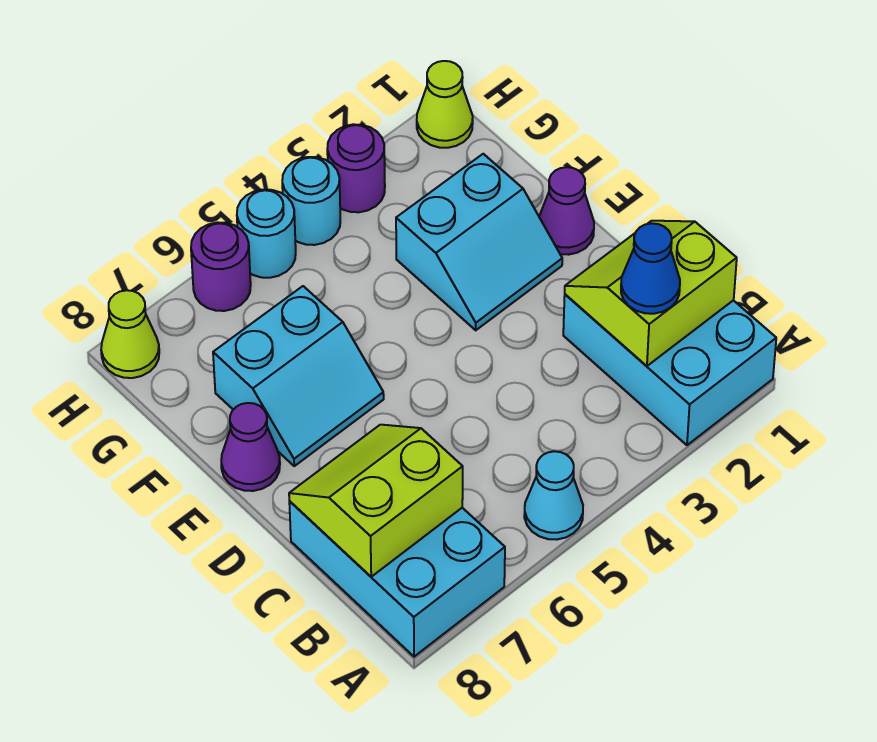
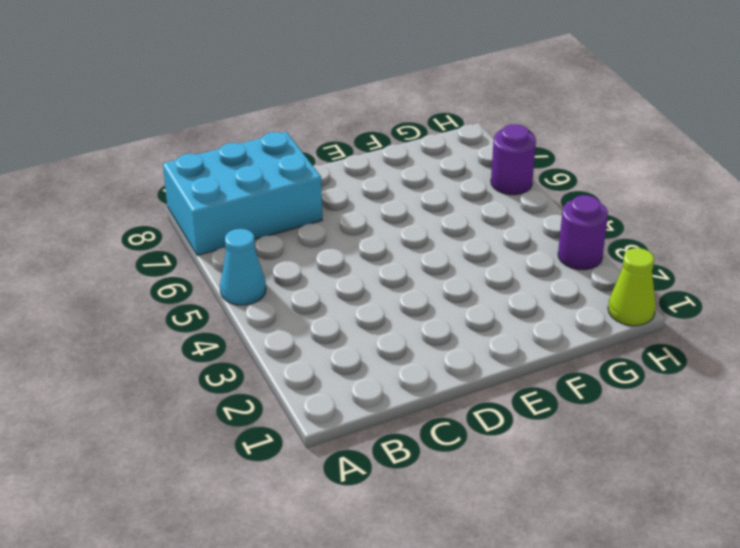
none -> cyan brick A1:C2 level 1
none -> purple cone E1 level 1
none -> cyan slope E2:F3 level 1 top F

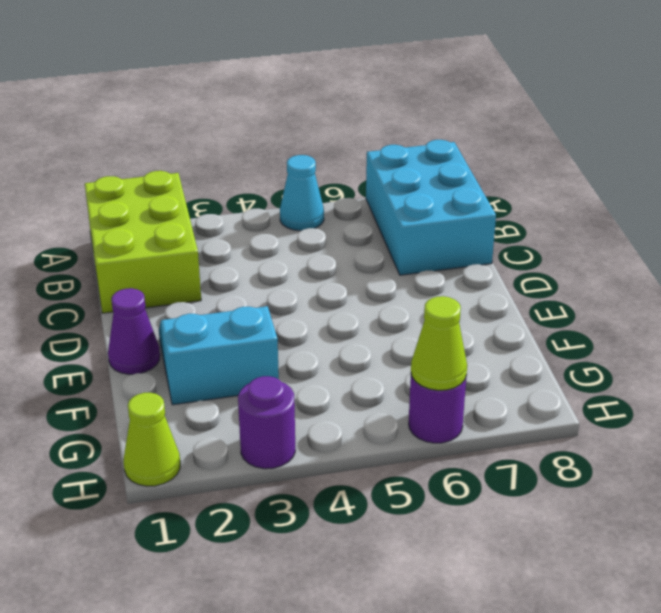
lime brick A1:C2 level 1 -> cyan brick A1:C2 level 1
lime cone H6 level 2 -> lime cone H8 level 1
none -> cyan slope E6:F7 level 1 top F
none -> purple cone E8 level 1
none -> cyan round brick H4 level 1

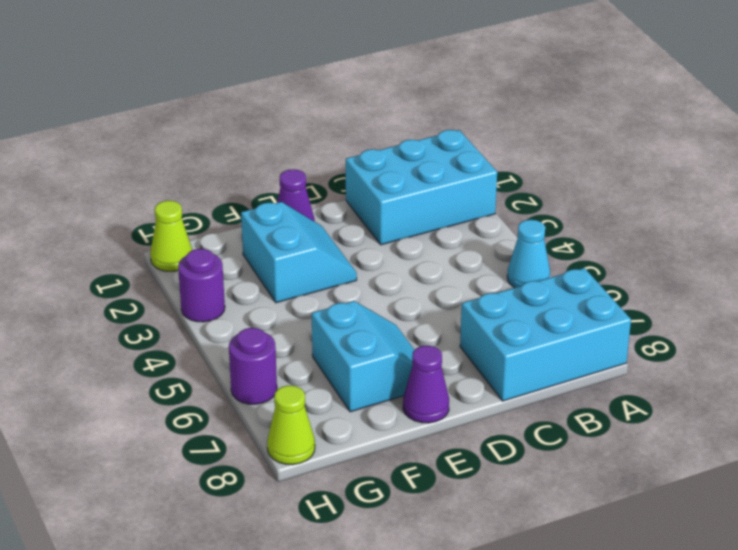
none -> cyan round brick H4 level 1
none -> cyan round brick H5 level 1
none -> lime slope B1:C2 level 2 top B

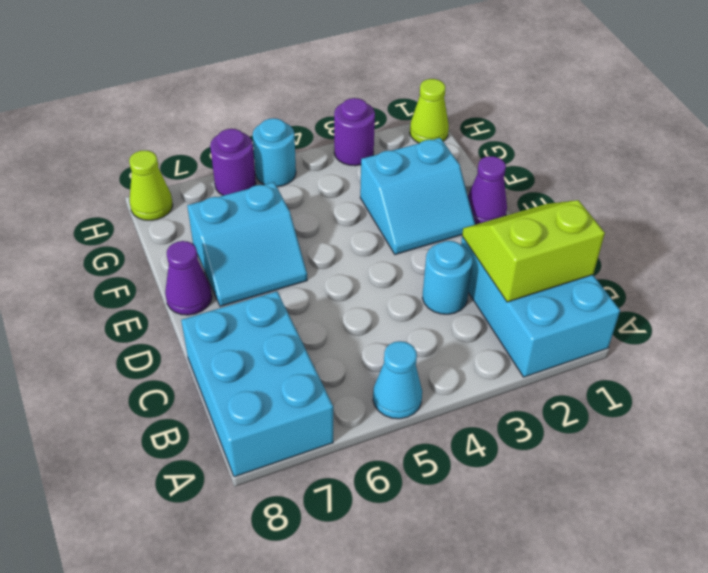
cyan round brick C3 level 1 -> cyan round brick H4 level 1
none -> lime slope B7:C8 level 2 top B
none -> blue cone B2 level 3

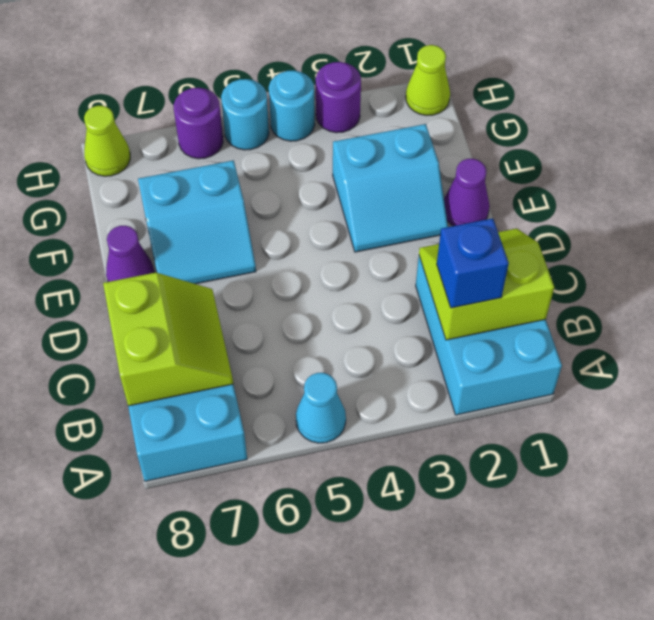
blue brick B2 level 3 -> blue cone B2 level 3
lime slope B7:C8 level 2 top 8 -> lime slope B7:C8 level 2 top B

